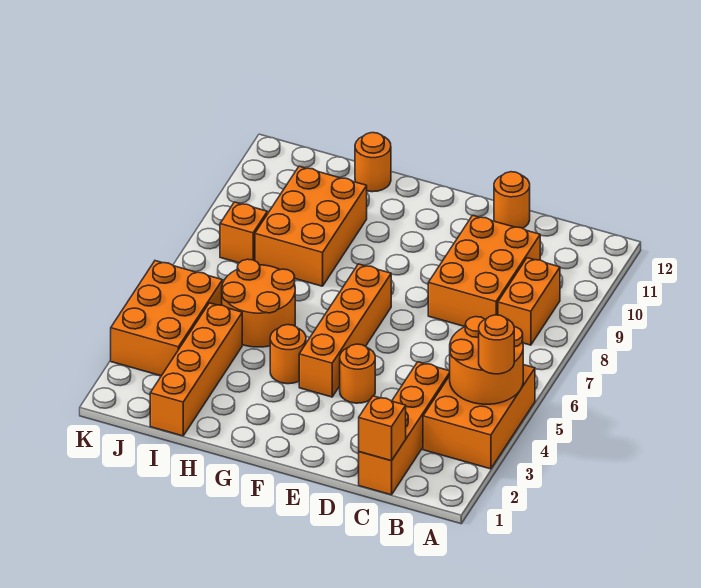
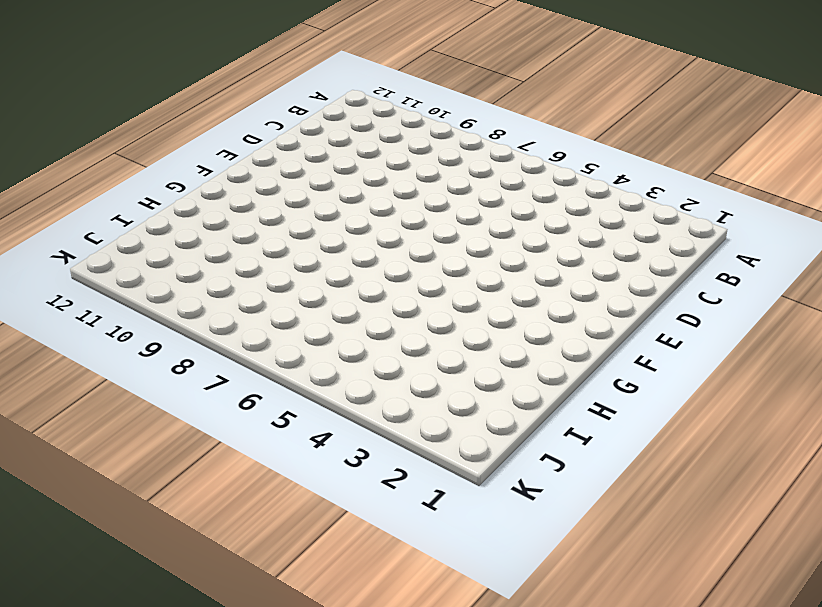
none -> orange brick A3:B5 level 1
none -> orange brick B8:B9 level 1
none -> orange brick C1:C4 level 1

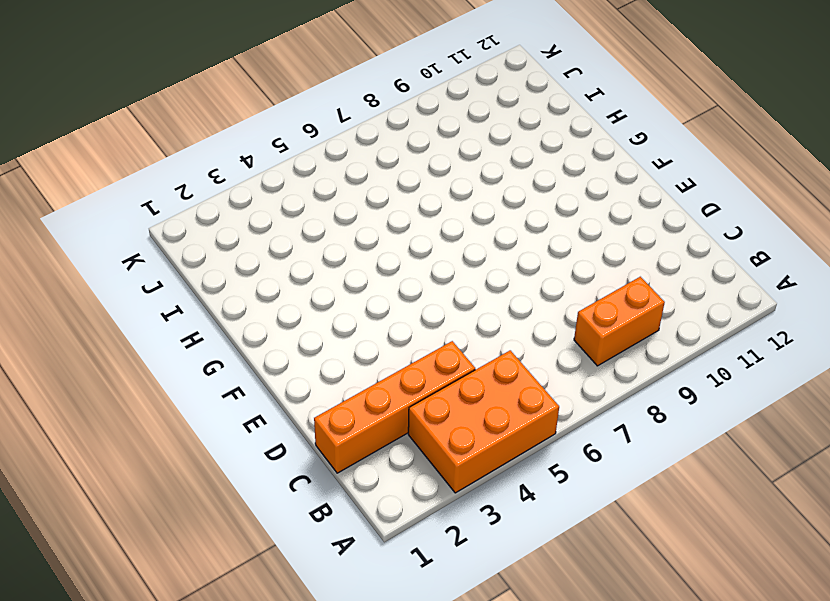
none -> orange brick C8:D10 level 1
none -> orange round brick D12 level 1
none -> orange round brick E4 level 1

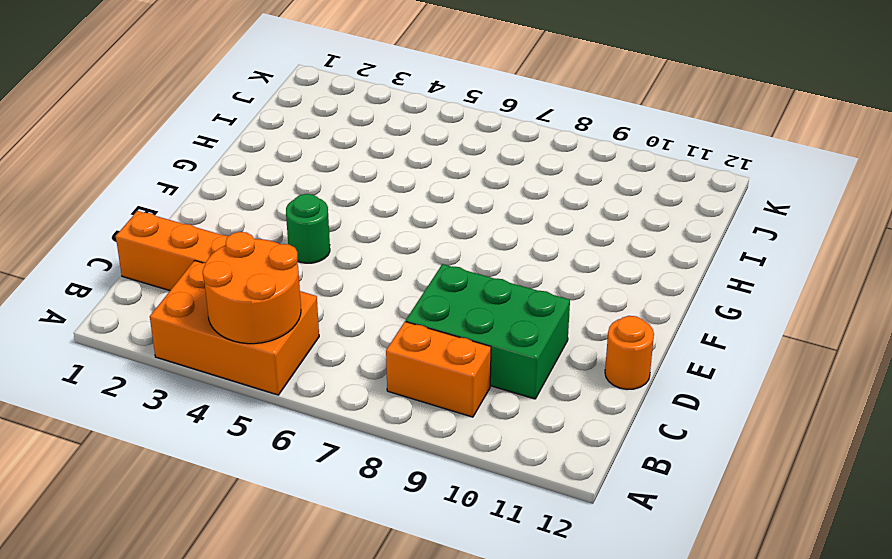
green brick C8:D10 level 1 -> orange brick C8:D10 level 1
green round brick E4 level 1 -> orange round brick E4 level 1
none -> orange brick F4:F7 level 1
none -> orange round brick G4 level 1
none -> orange round brick H5:I6 level 1

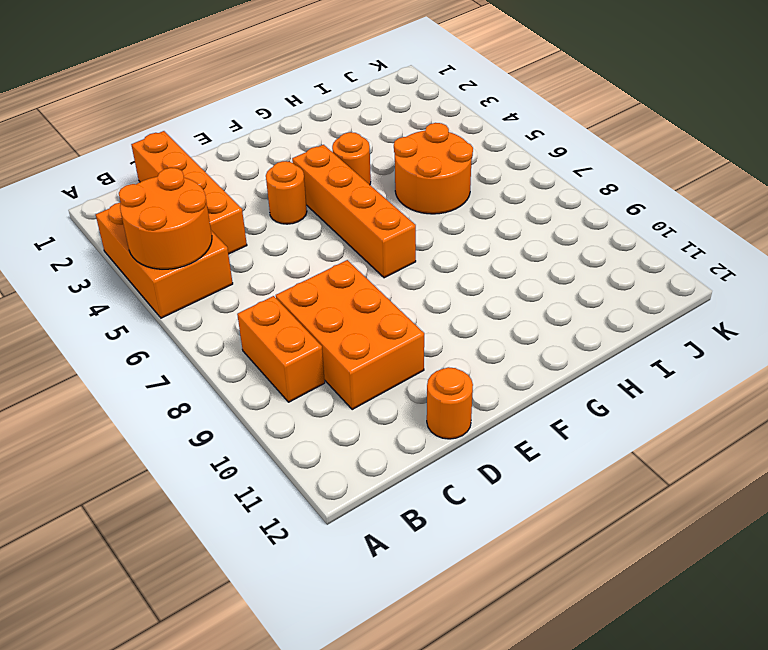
none -> orange brick H8:I10 level 1
none -> orange round brick H12 level 1
none -> orange brick I1:I4 level 1

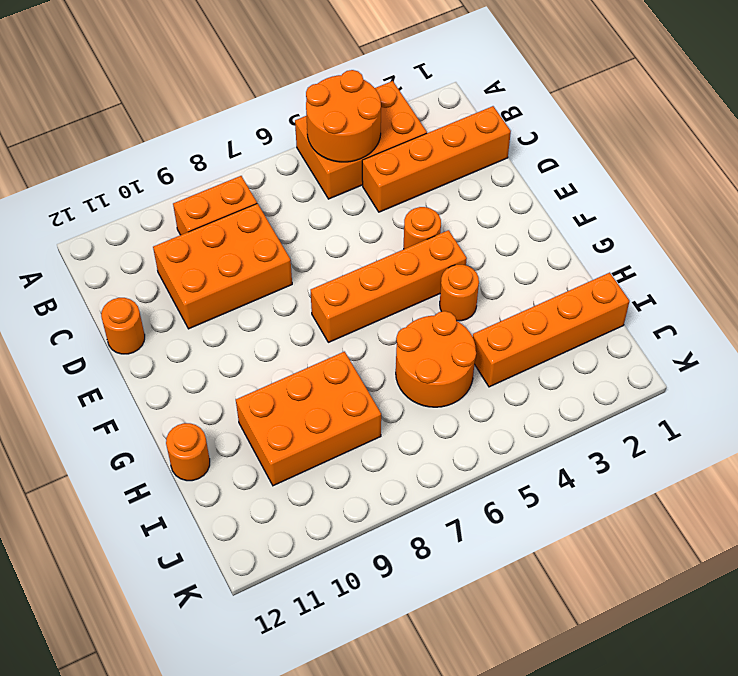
none -> orange brick J3:K5 level 1
none -> orange brick J8 level 1
none -> orange brick C1 level 2

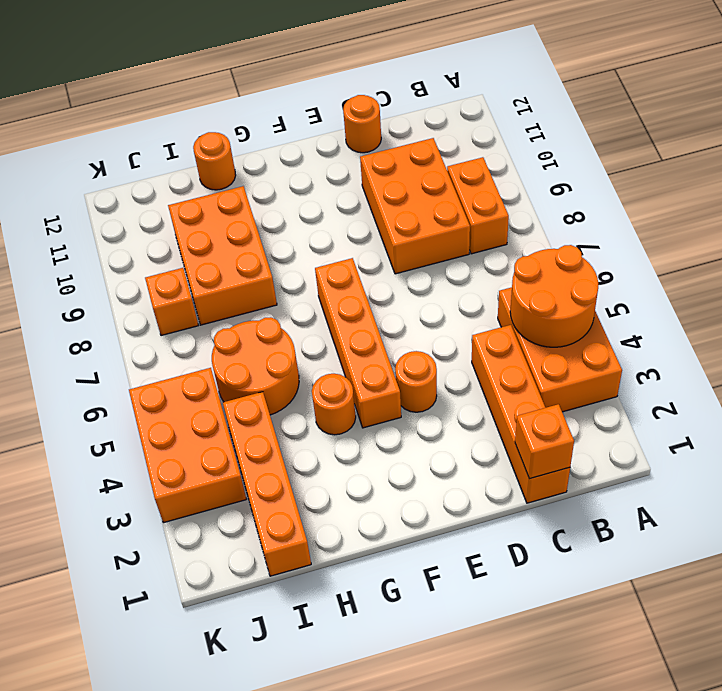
none -> orange round brick A4 level 3

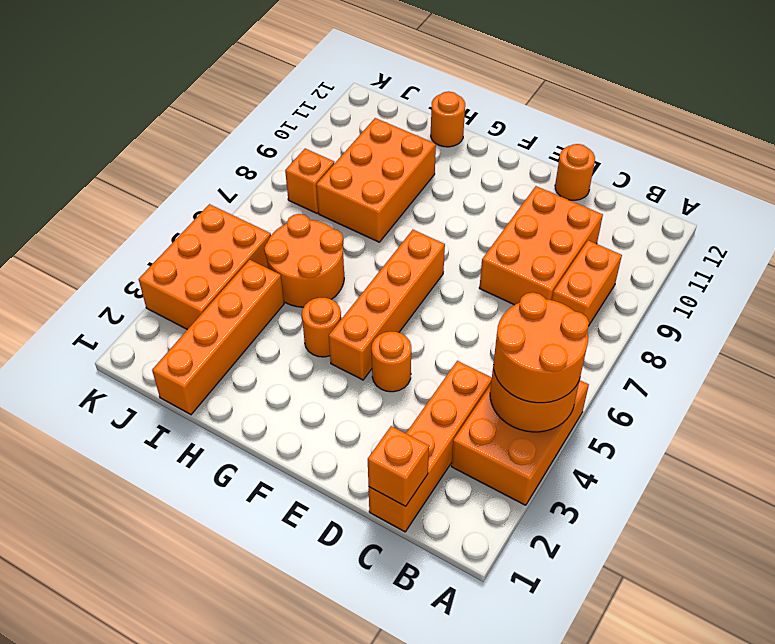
orange round brick A4:B5 level 3 -> orange round brick A4 level 3

